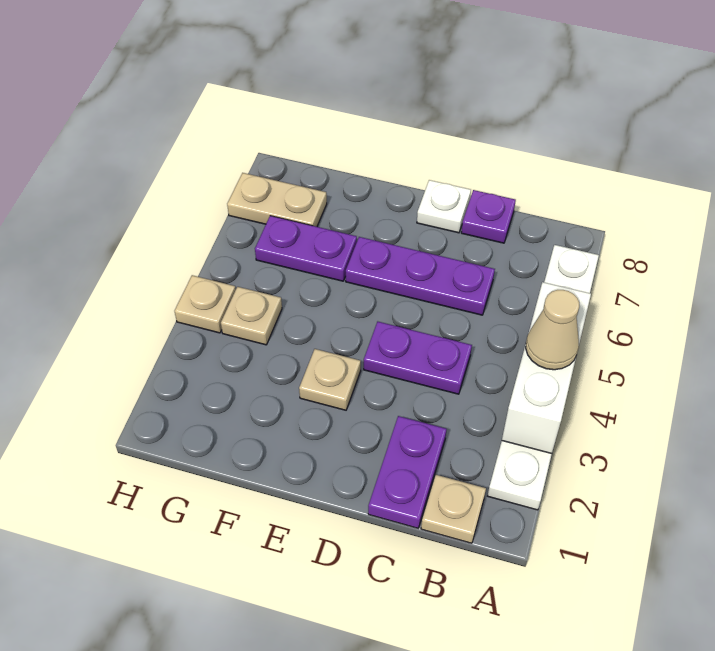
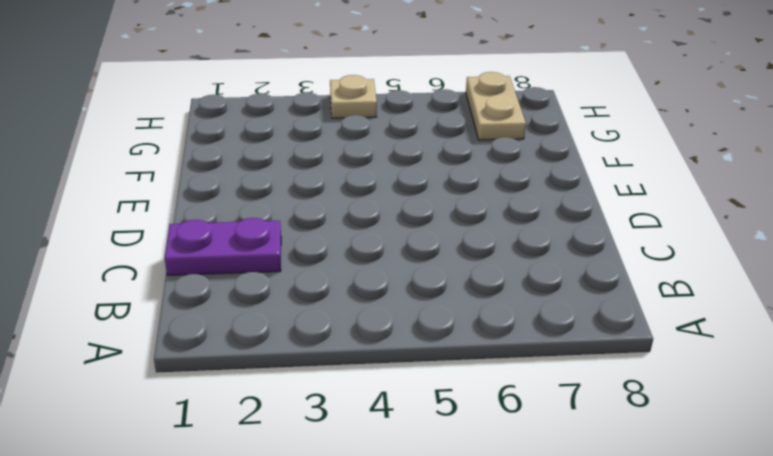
none -> white plate A2:A7 level 1
none -> tan plate B1 level 1
none -> purple plate C4:D4 level 1

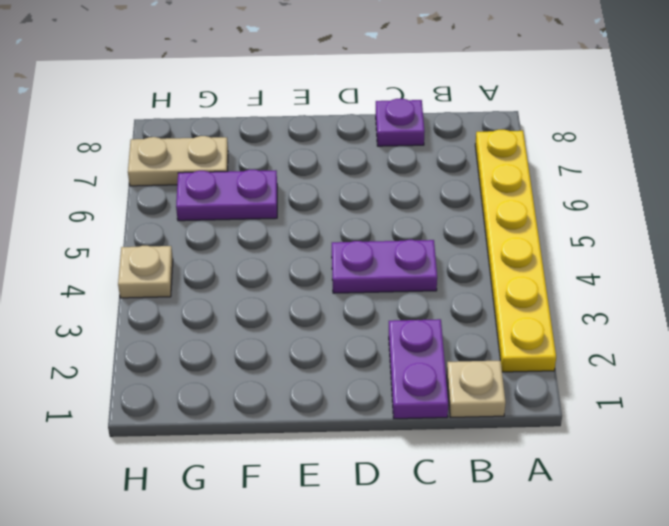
yellow plate A2:A7 level 1 -> white plate A2:A7 level 1
none -> purple plate C6:E6 level 1
none -> white plate D8 level 1
none -> tan plate E3 level 1

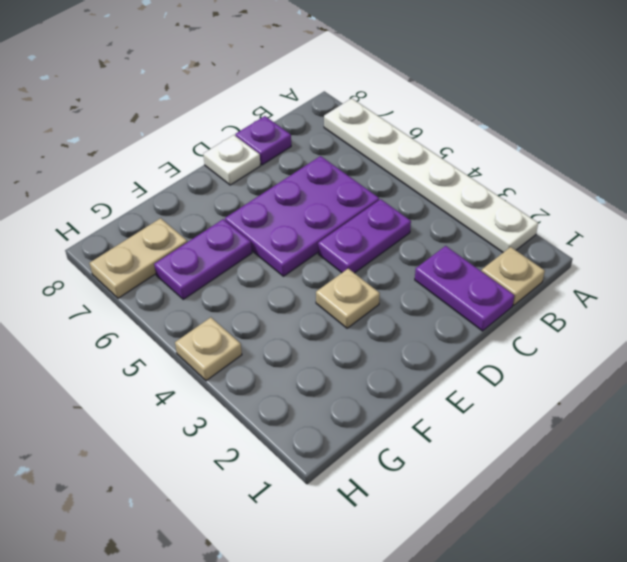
purple plate C5:E6 level 1 -> purple plate C6:E6 level 1
none -> tan plate G4 level 1
none -> white brick A3:A5 level 2
none -> tan cone A4 level 3

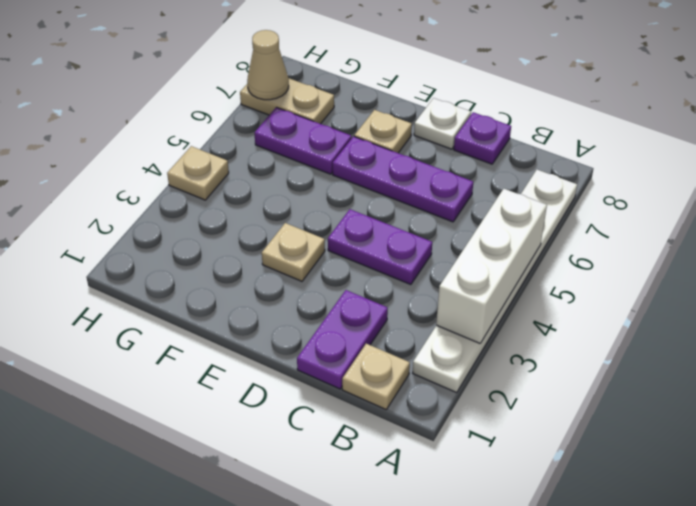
tan plate E7 level 1 -> tan plate G4 level 1
tan cone H7 level 2 -> tan cone A4 level 3

